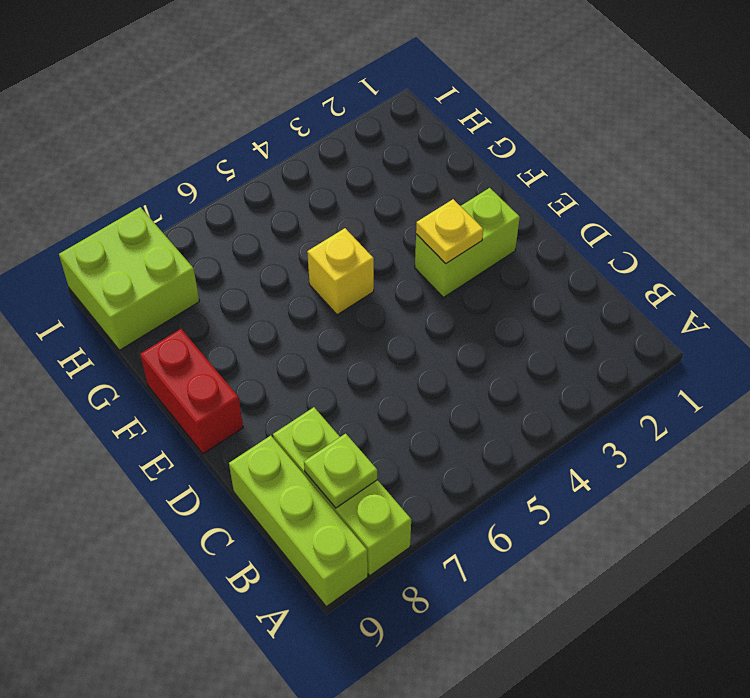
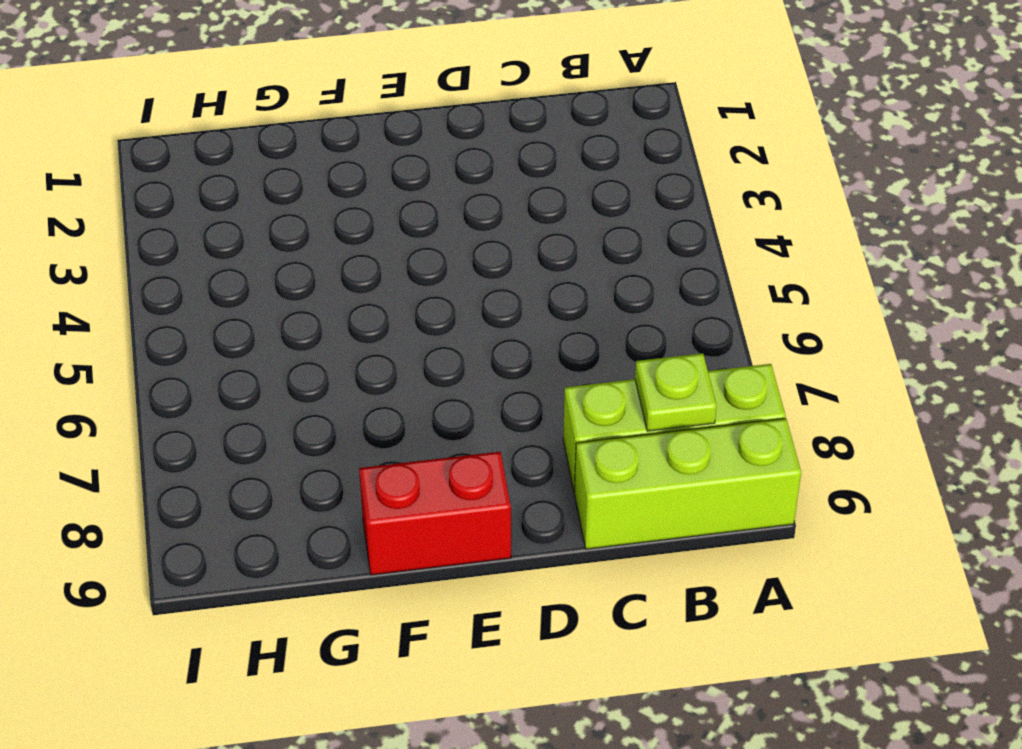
none -> lime brick E2:E3 level 1
none -> yellow brick F5 level 1

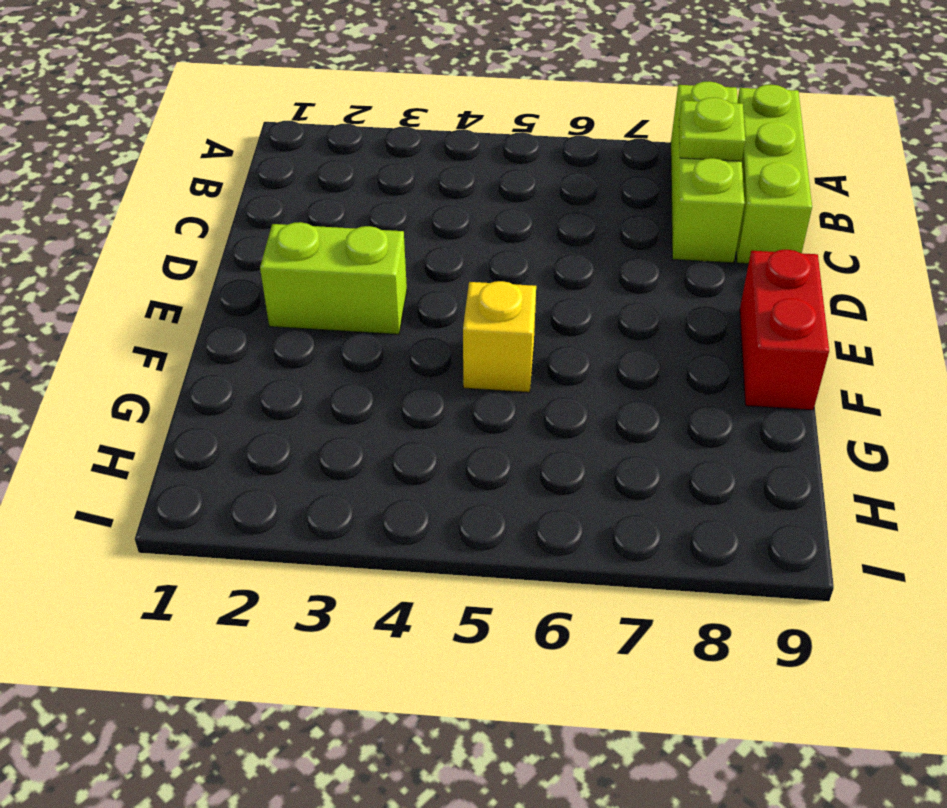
none -> lime brick H8:I9 level 1
none -> yellow plate E3 level 2

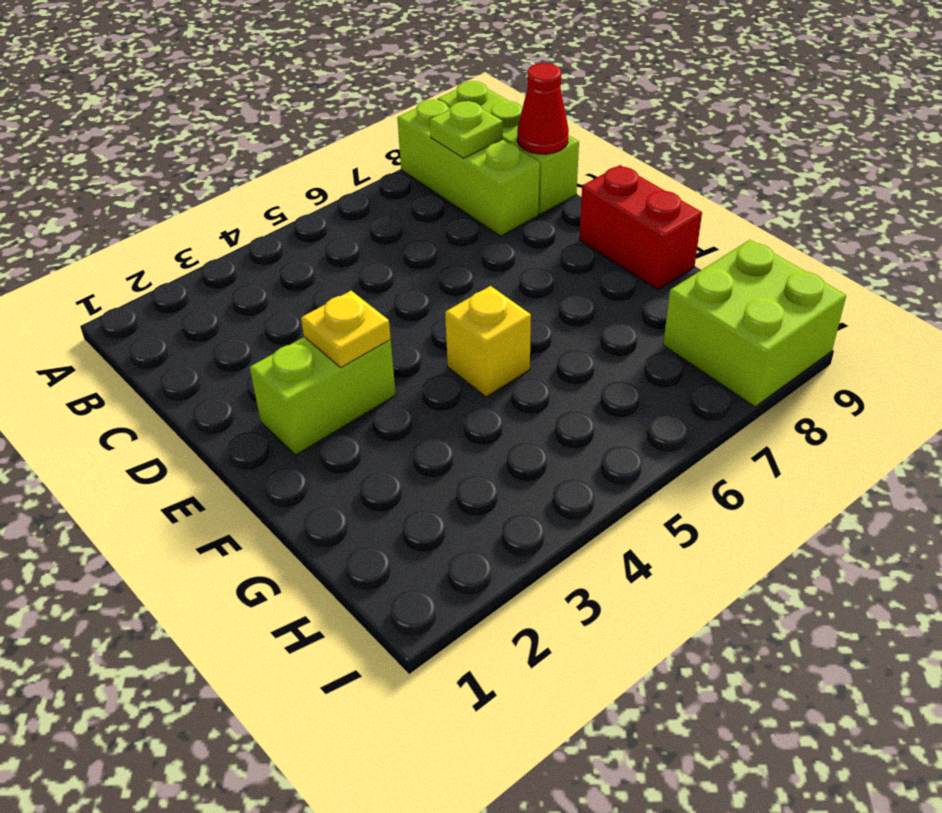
red cone C9 level 2 -> none

